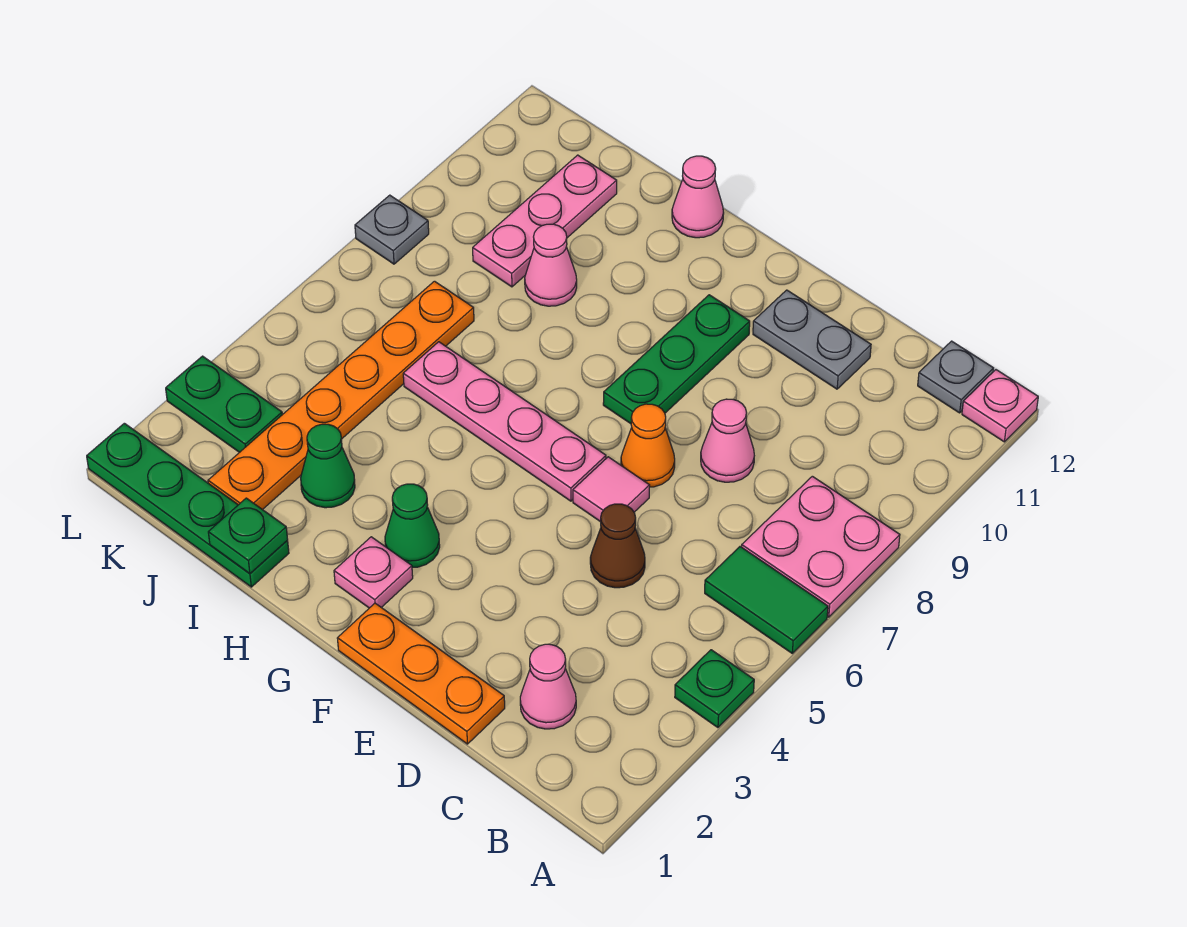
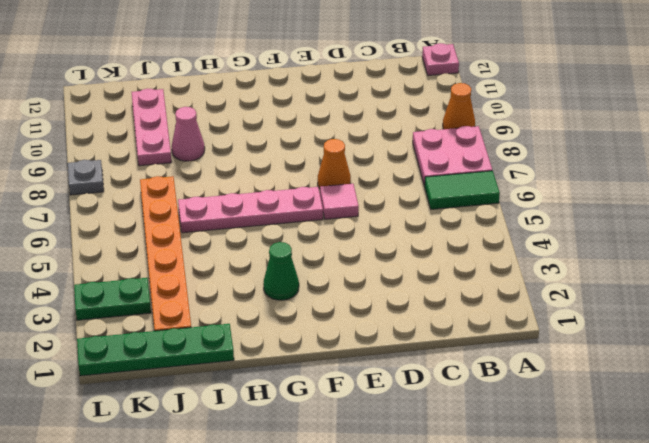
orange cone A9 level 1 -> none
none -> green plate A4 level 1
none -> grey plate B12 level 1
none -> pink cone C2 level 1

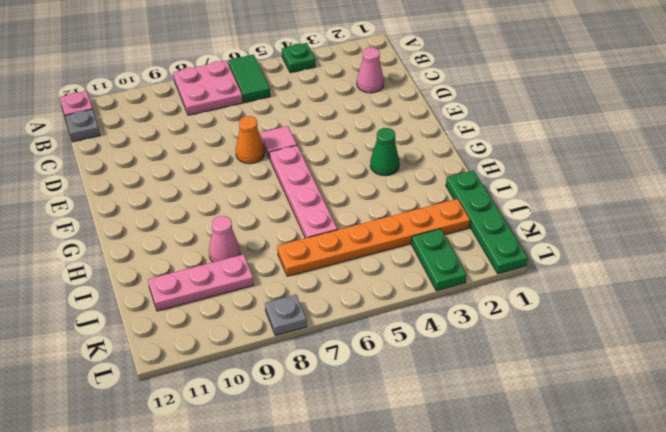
none -> orange plate D1:F1 level 1
none -> brown cone D5 level 1
none -> pink cone D8 level 1

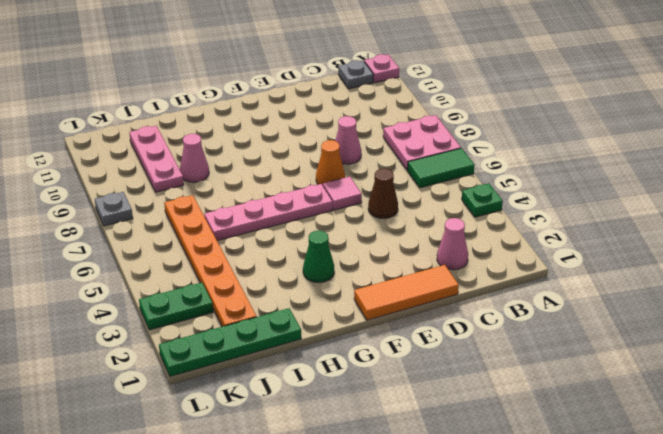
orange tile D1:F1 level 1 -> orange plate D1:F1 level 1
none -> grey plate D11:E11 level 1
none -> green plate F8:F10 level 1
none -> pink plate G2 level 1

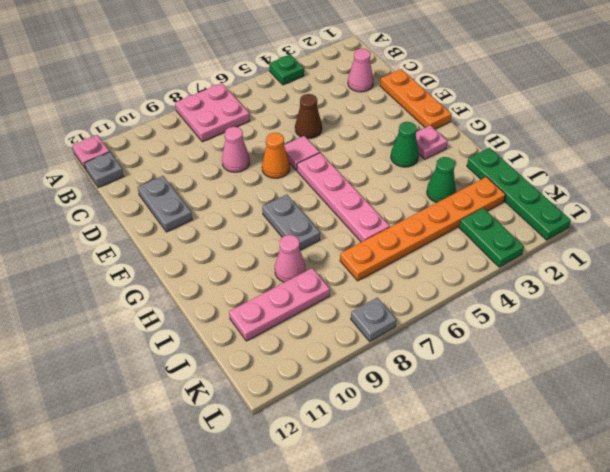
grey plate G8:H8 level 1 -> none
none -> green tile A6:B6 level 1
none -> green plate F8:F10 level 1
none -> pink cone H12 level 1

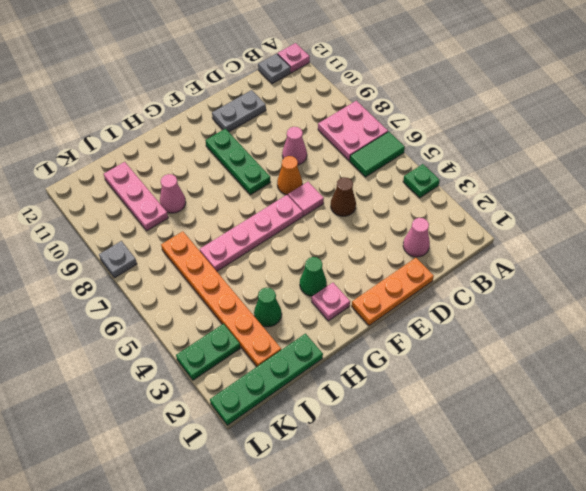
none -> pink cone H12 level 1
none -> green plate I1 level 2

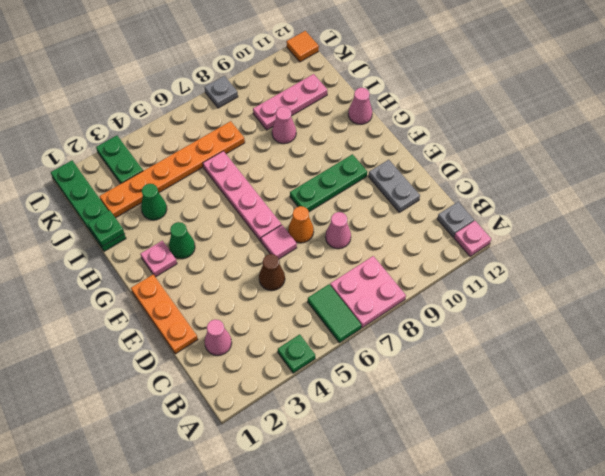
orange tile L12 level 1 -> none

